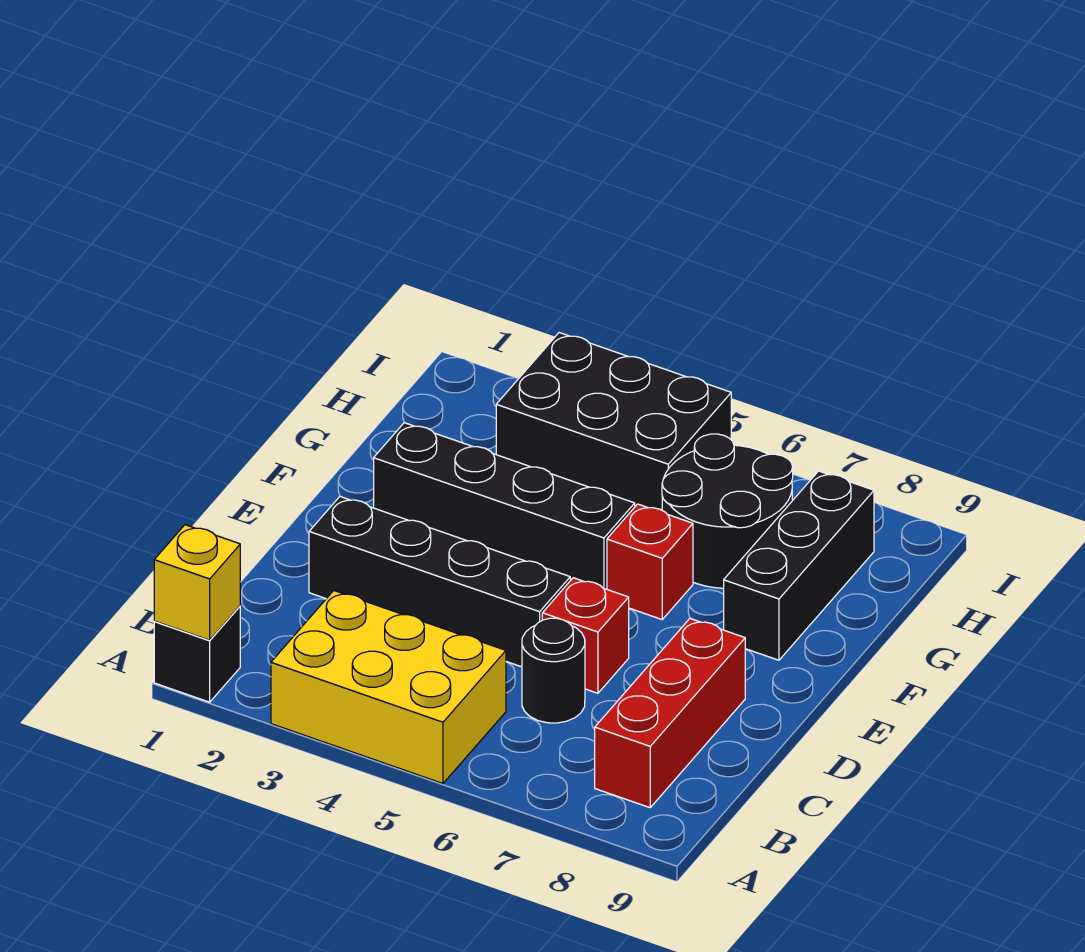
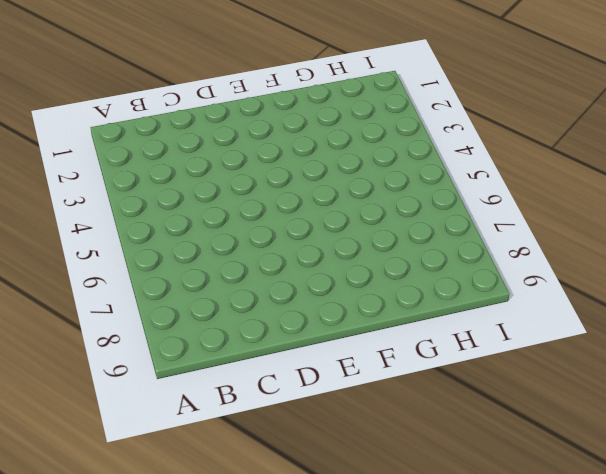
none -> black brick A1 level 1
none -> yellow brick A3:B5 level 1
none -> red brick B8:D8 level 1

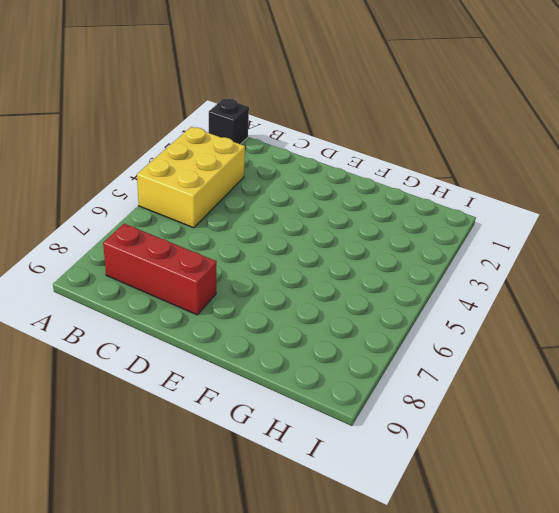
none -> black round brick C6 level 1
none -> black brick D2:D5 level 1
none -> red brick D6 level 1

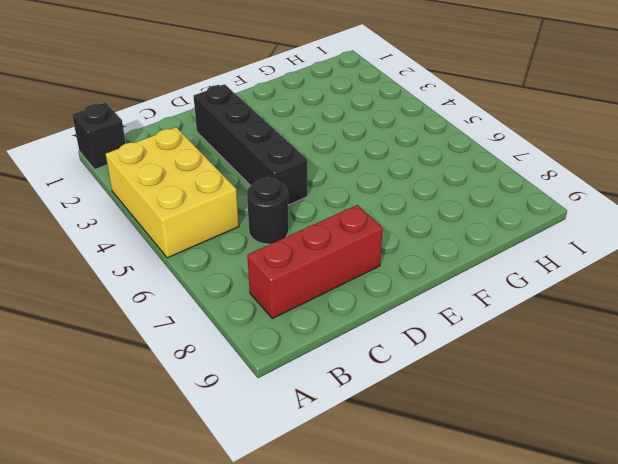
none -> red brick D6 level 1
none -> black brick F2:F5 level 1
none -> red brick F6 level 1

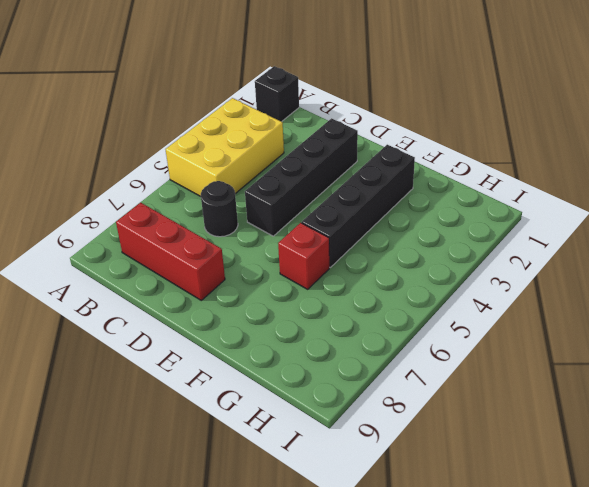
none -> red brick D6 level 1
none -> black brick F8:H8 level 1
none -> black round brick G6:H7 level 1

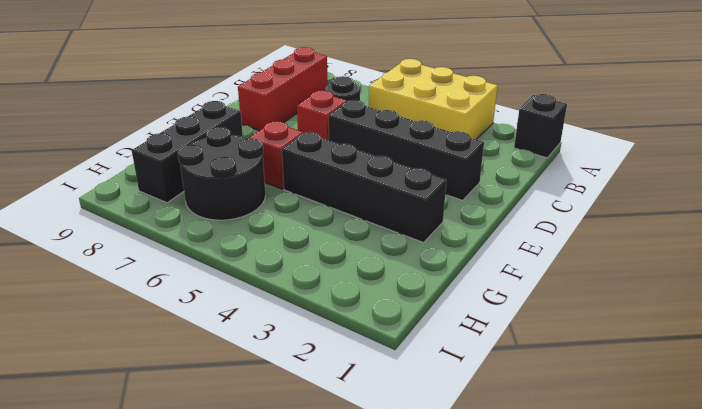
none -> black brick H3:I5 level 1
none -> yellow brick A1 level 2

